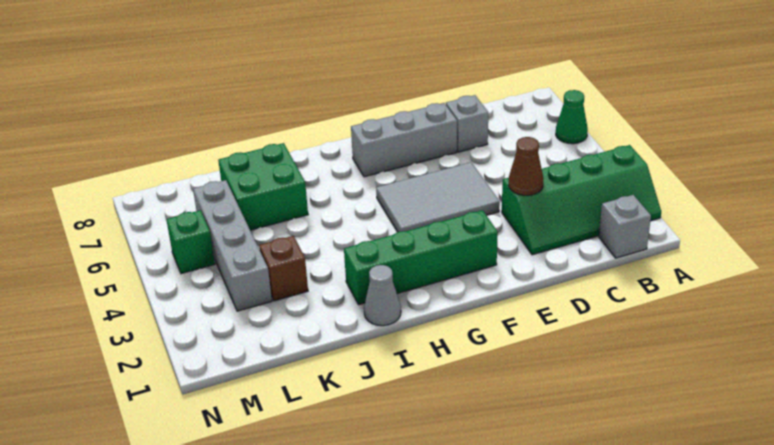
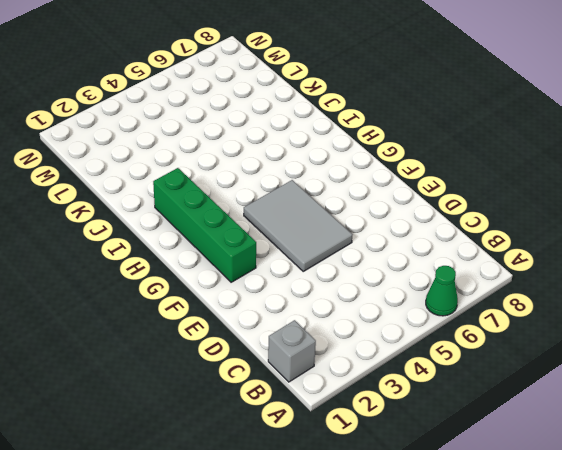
none -> green slope A2:D3 level 1 top 3
none -> grey brick D7 level 1
none -> grey brick E7:G7 level 1

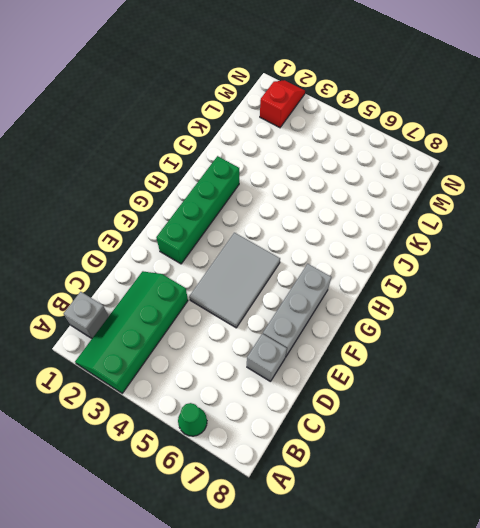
red slope M2:N2 level 1 top M -> none
none -> grey cone I1 level 1
none -> green brick J6:K7 level 1
none -> brown brick K3 level 1

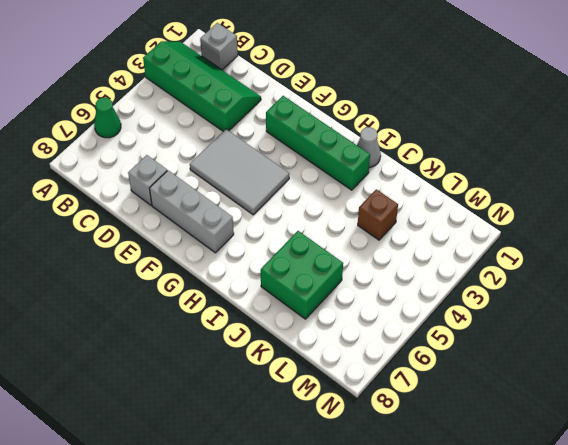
none -> grey brick L3:L6 level 1
none -> green brick M5 level 1
none -> brown cone D3 level 2

